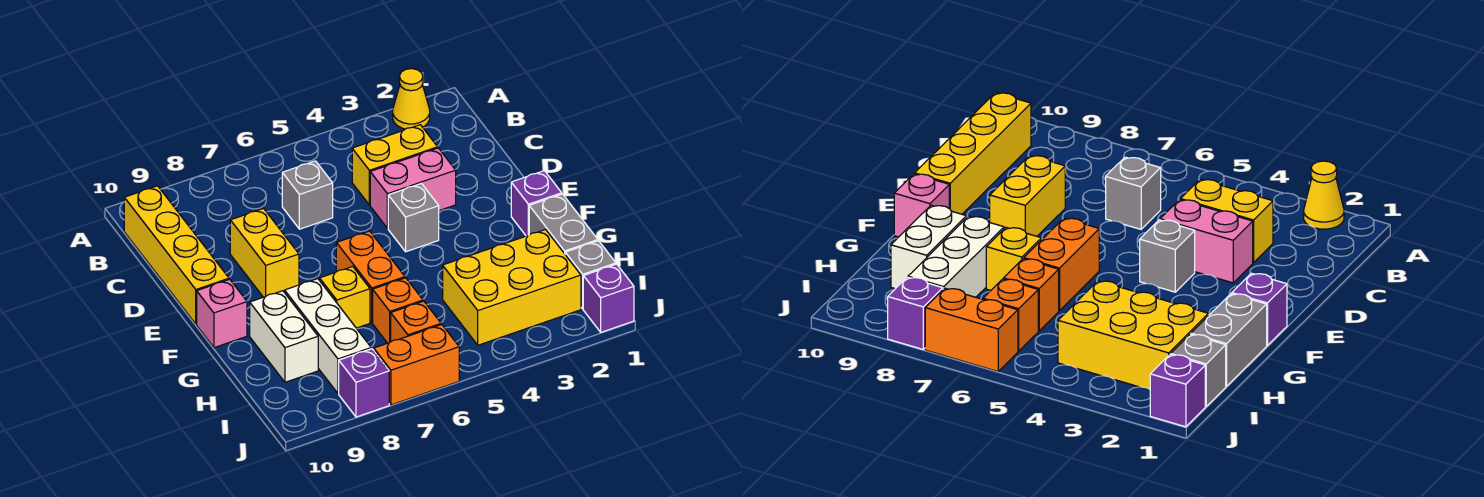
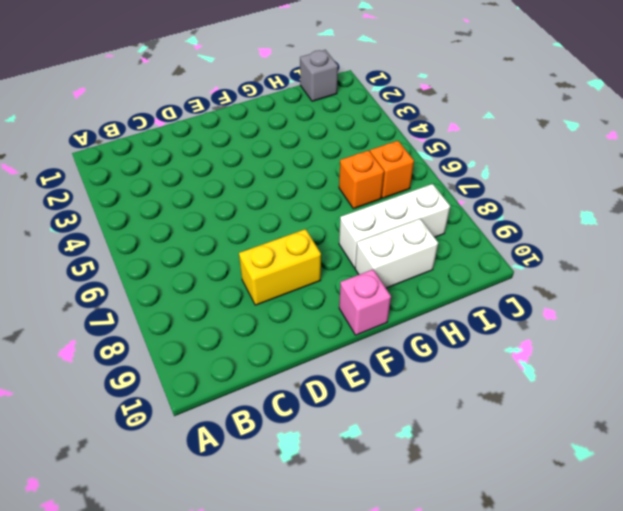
none -> yellow cone A2 level 1
none -> yellow brick B10:E10 level 1
none -> yellow brick C3:C4 level 1

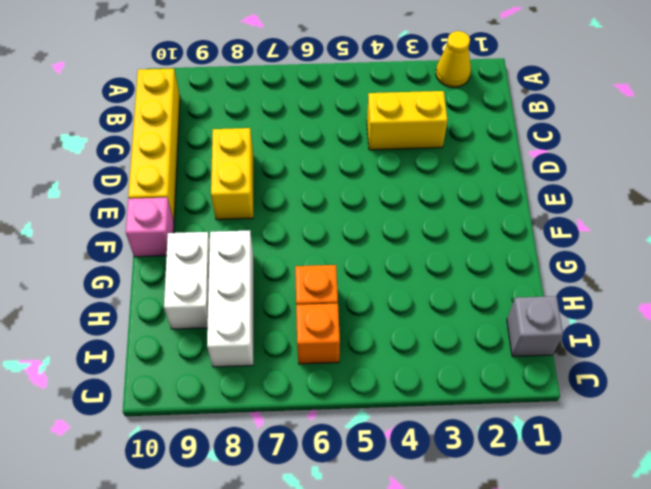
none -> grey brick C6 level 1
none -> pink brick D3:D4 level 1
none -> grey brick E4 level 1

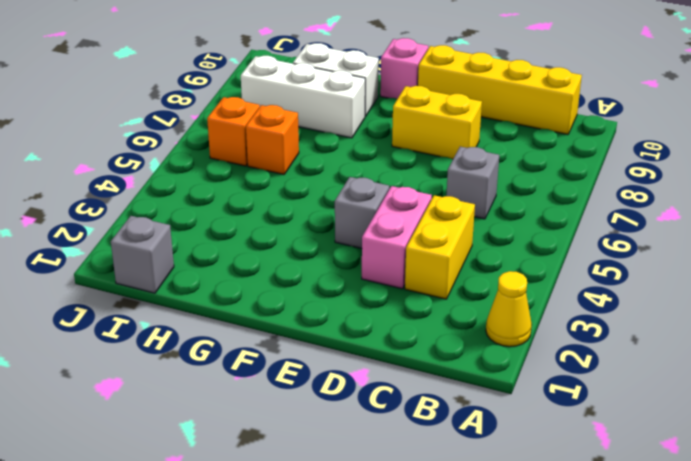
none -> purple brick F1 level 1
none -> orange brick F6:G6 level 1
none -> grey brick G1:H1 level 1

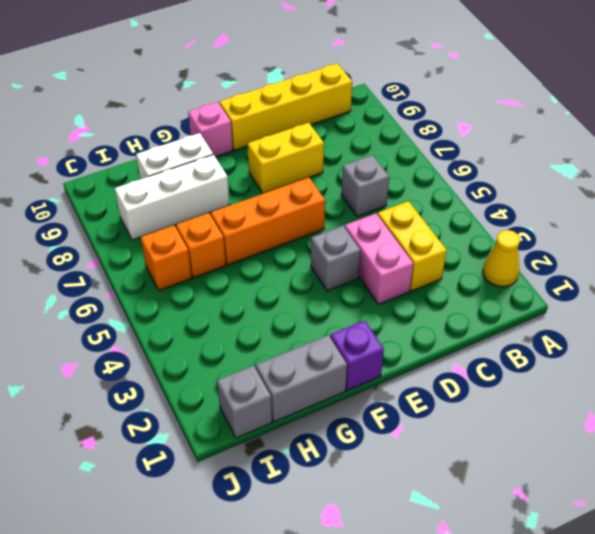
orange brick E6:G6 level 1 -> orange brick F6:G6 level 1
none -> yellow brick G7 level 1
none -> yellow brick H2:I4 level 1
none -> purple brick J1 level 1

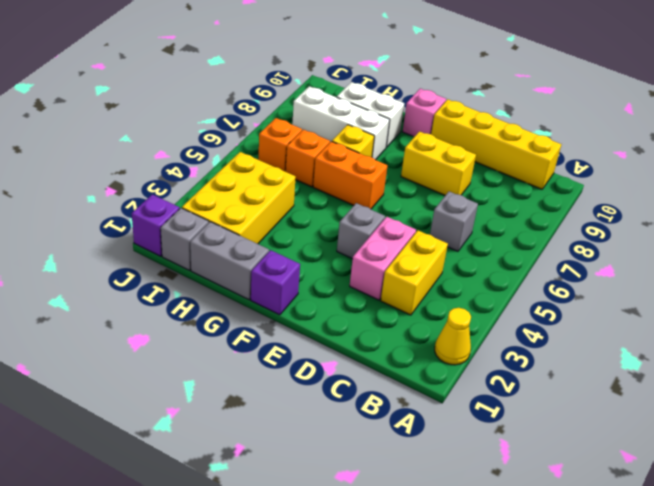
none -> orange brick J6:J7 level 1
none -> purple brick J8 level 1

